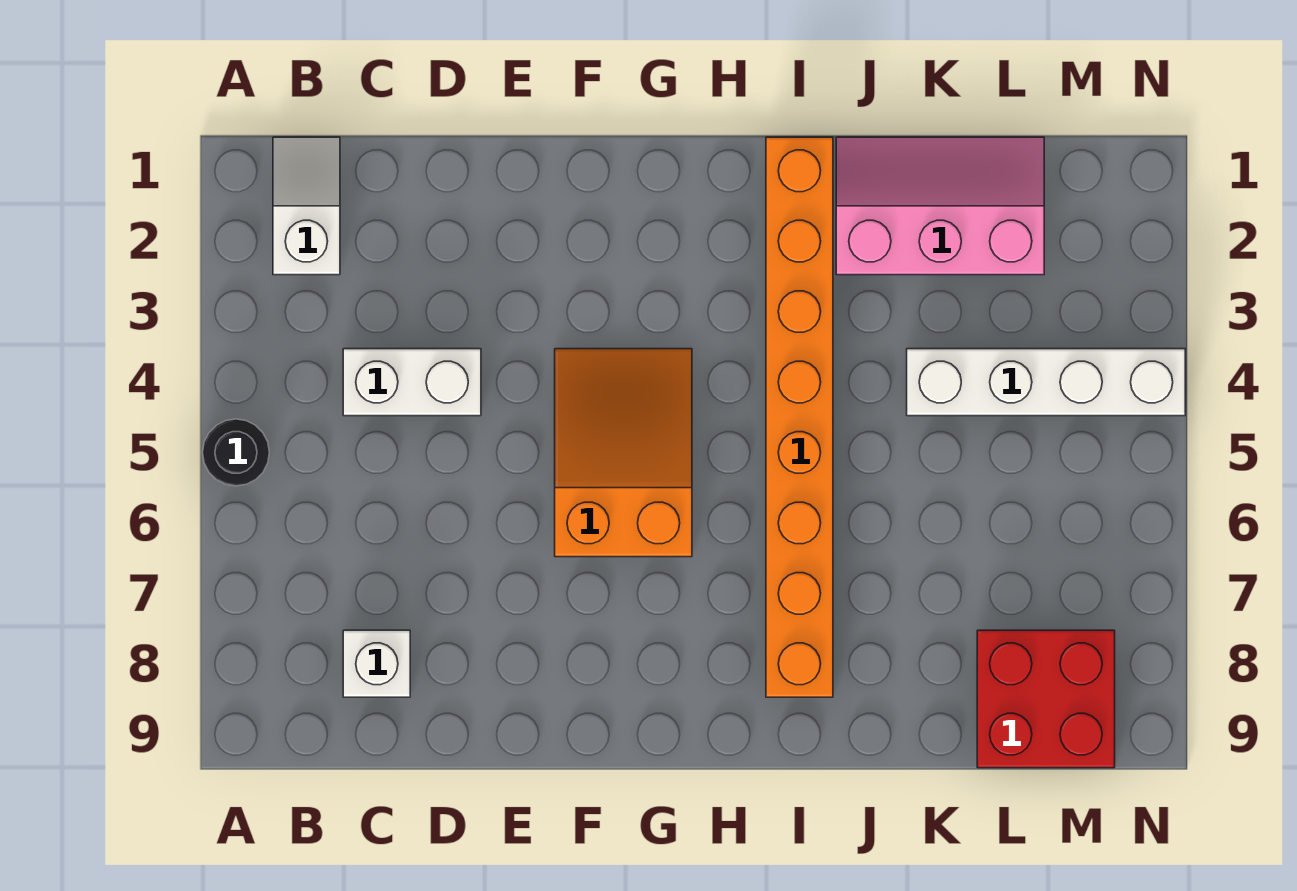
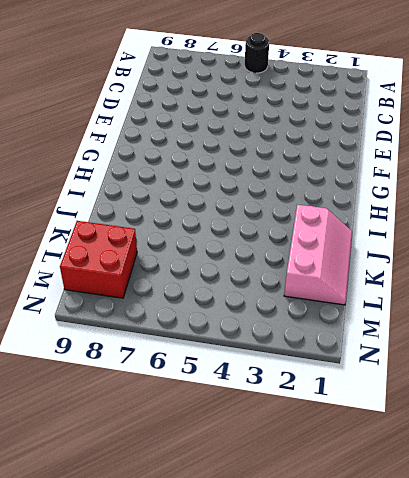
none -> white slope B1:B2 level 1 top 2
none -> white brick C4:D4 level 1

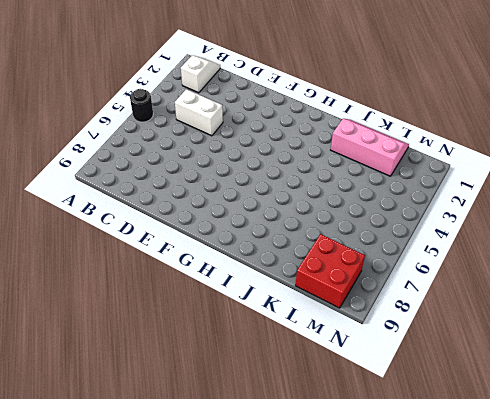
none -> white brick C8 level 1
none -> orange slope F4:G6 level 1 top 6

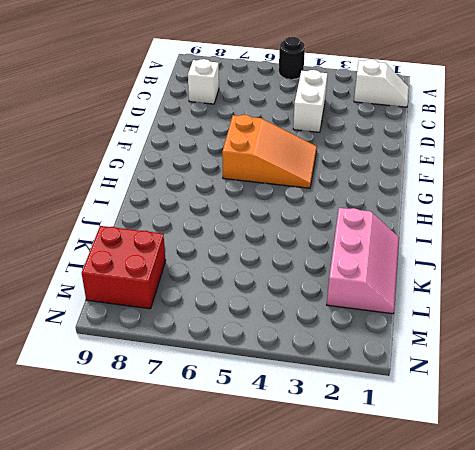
none -> orange brick I1:I8 level 1
none -> white brick K4:N4 level 1

